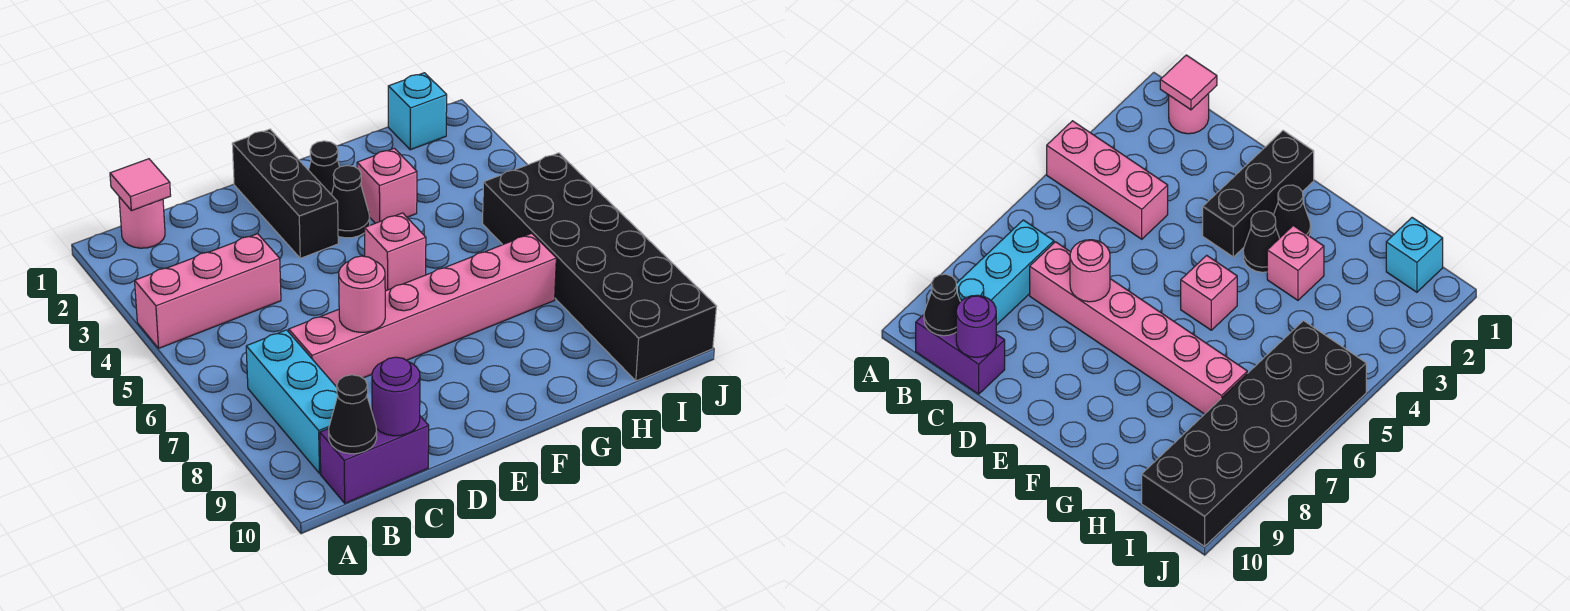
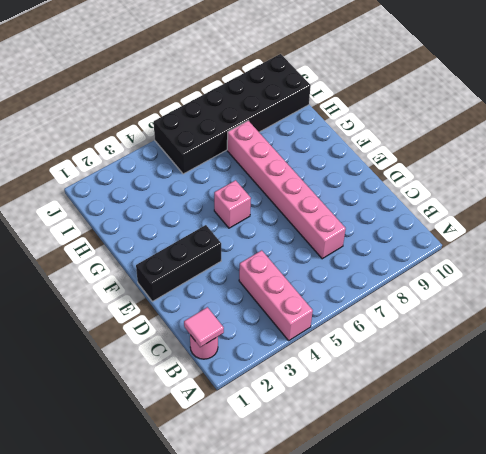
none -> cyan brick B7:B9 level 1
none -> purple brick B10:C10 level 1
none -> black cone F2 level 1

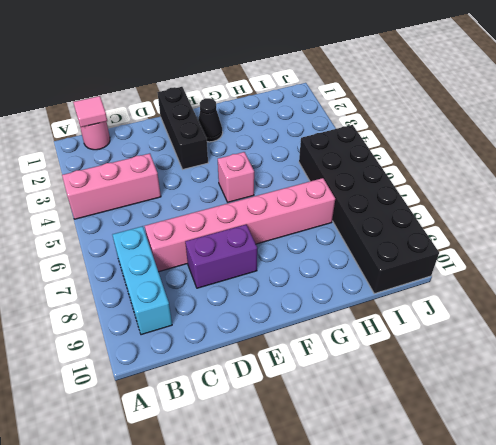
purple brick D8:E8 level 1 -> purple brick B10:C10 level 1
none -> black cone F3 level 1
none -> pink brick G3 level 1
none -> cyan brick I1 level 1

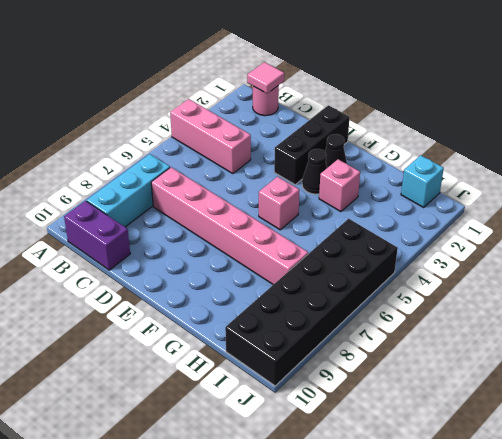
none -> black cone B10 level 2
none -> purple round brick C10 level 2
none -> pink round brick D7 level 2

